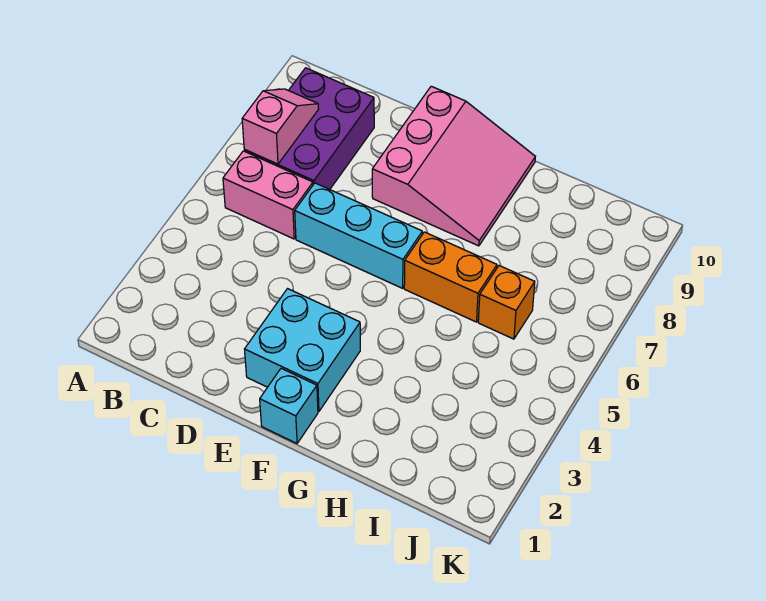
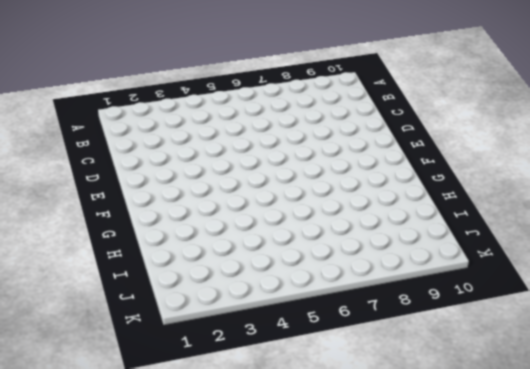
none -> pink brick B6:C6 level 1
none -> purple brick B7:C9 level 1

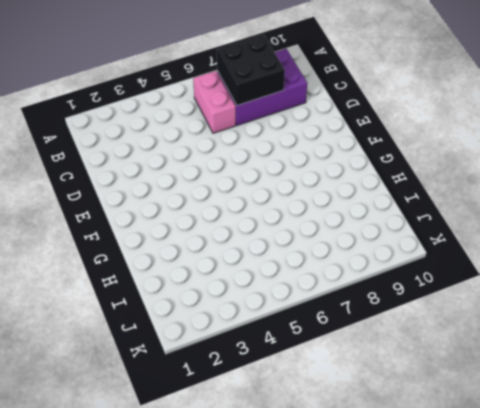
black brick B7:C8 level 2 -> pink slope B7:B8 level 2 top 7
none -> cyan brick D6:F6 level 1
none -> cyan brick E2:F3 level 1

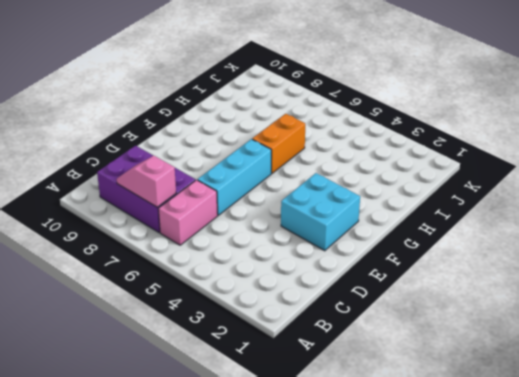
none -> pink slope E8:G10 level 1 top E
none -> cyan brick F1 level 1

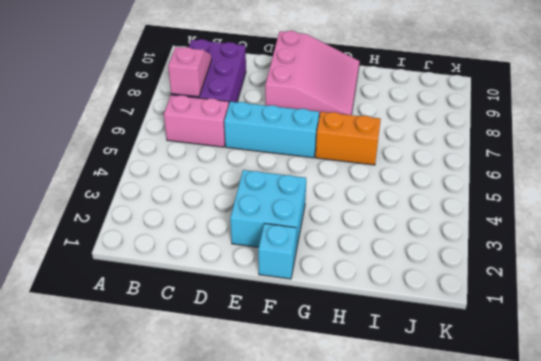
none -> orange brick I6 level 1

